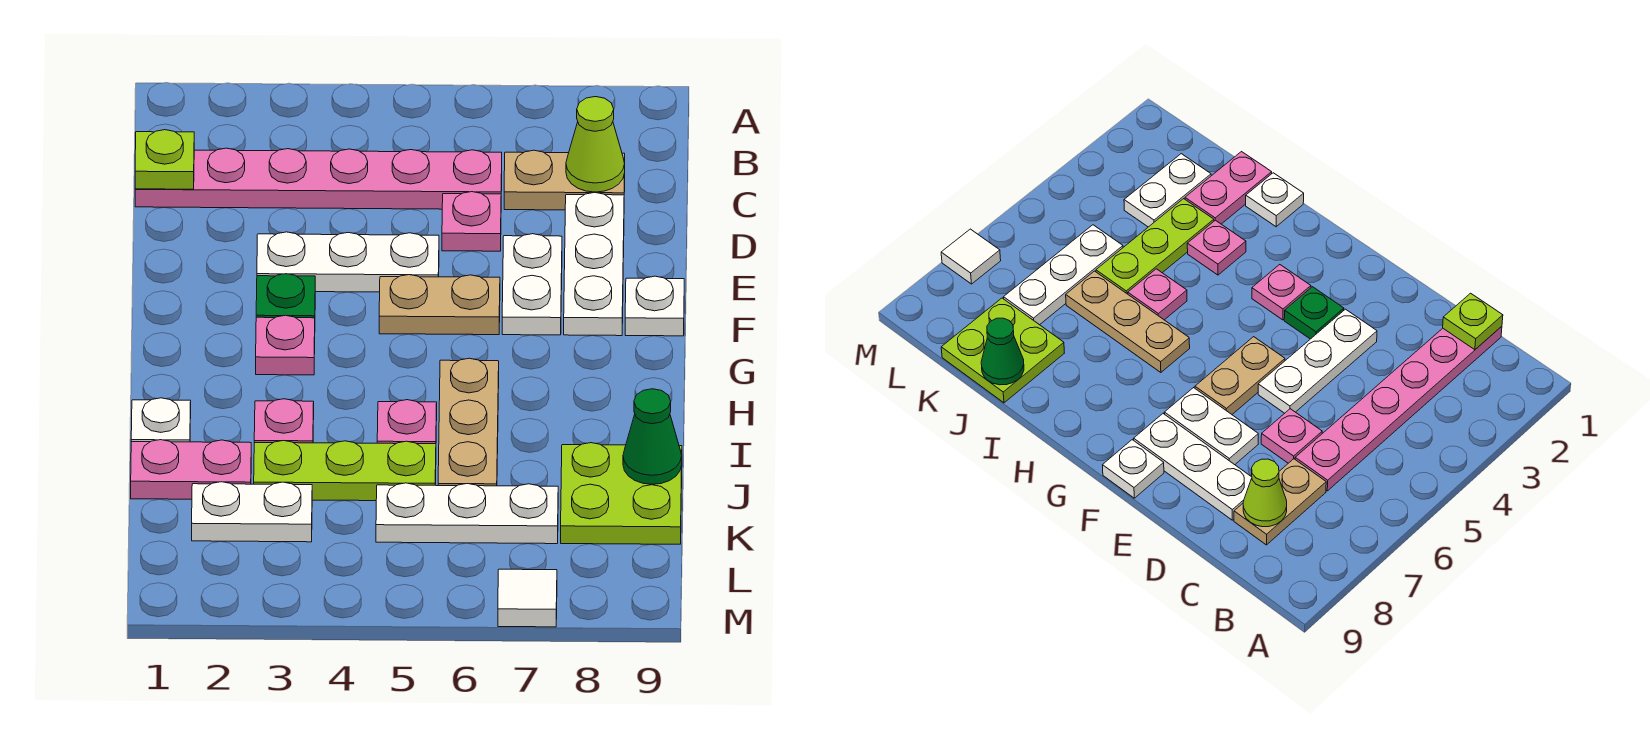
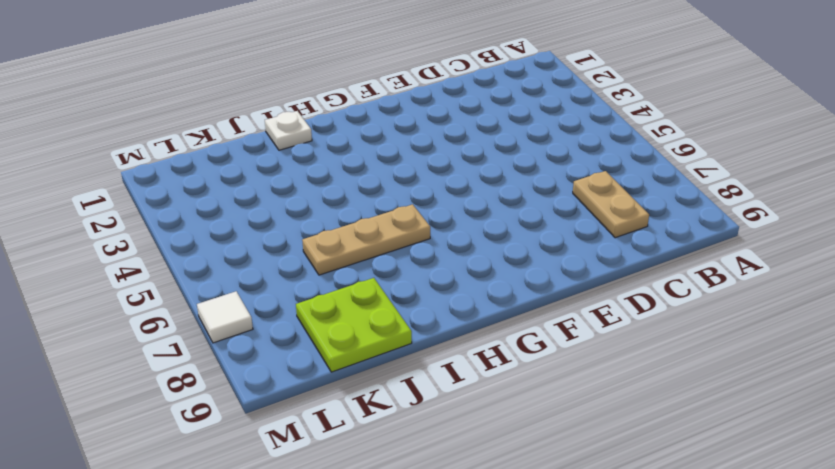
none -> pink plate C1:C6 level 1
none -> pink plate D6 level 1
none -> white plate D8:F8 level 1

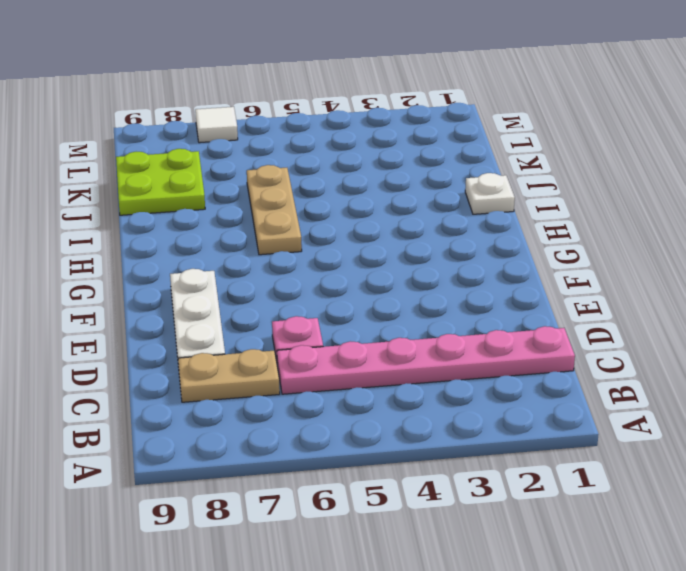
none -> white plate E3:E5 level 1
none -> white plate E7:F7 level 1
none -> green plate F3 level 1

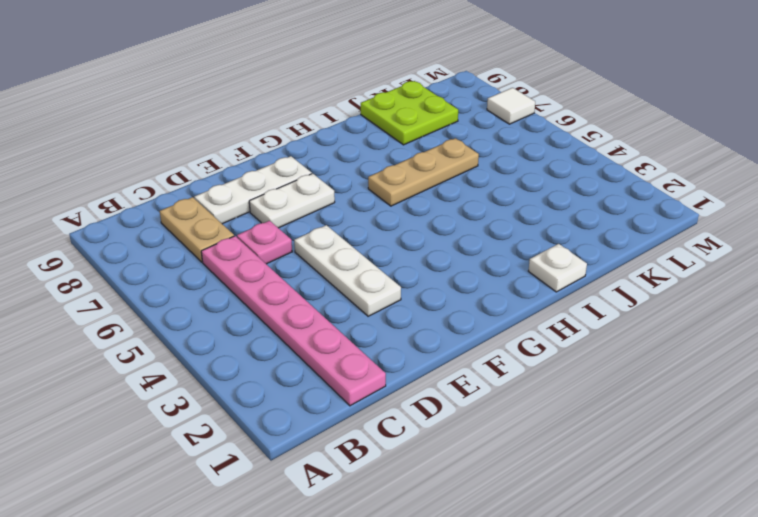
none -> green plate F3 level 1
none -> tan plate F5:F6 level 1
none -> white plate F9 level 1

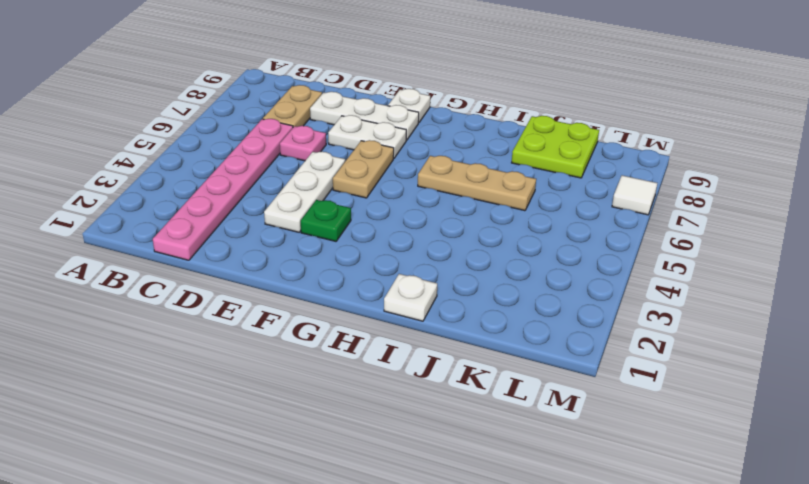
none -> pink plate G3 level 1
none -> pink plate I3 level 1
none -> pink plate I5 level 1

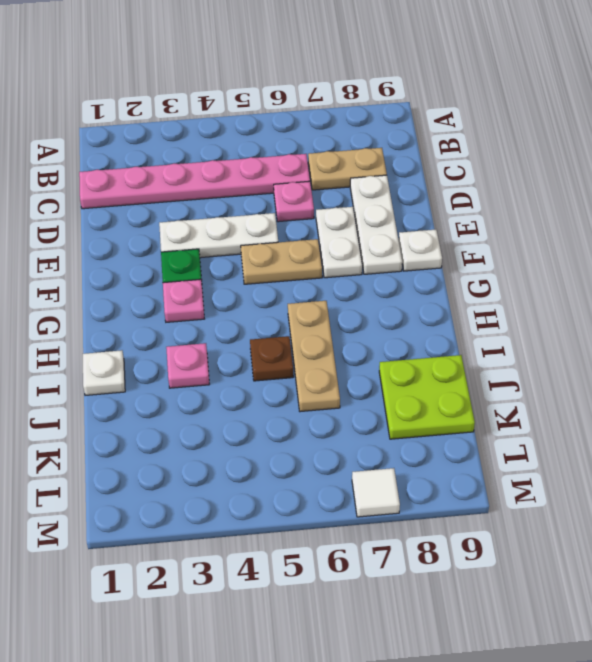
brown plate I5 level 1 -> pink plate I5 level 1
none -> pink plate J1:J2 level 1
none -> lime plate J3:J5 level 1
none -> white plate K2:K3 level 1

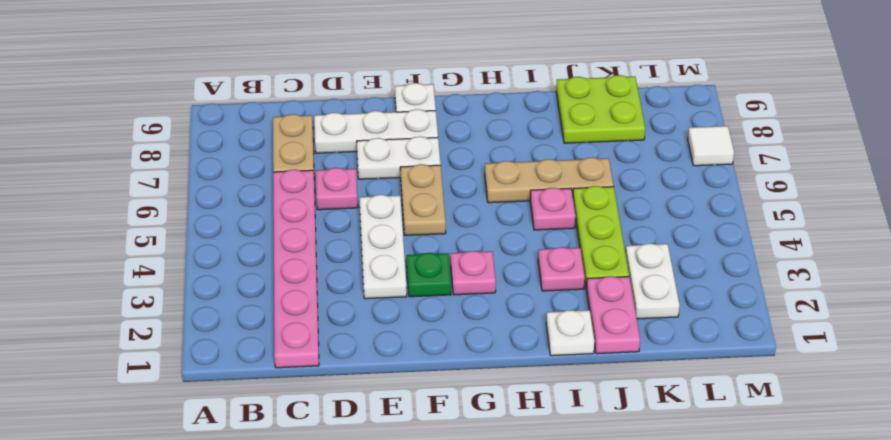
none -> white plate K5:K7 level 1
none -> lime plate C1 level 2
none -> lime cone C8 level 2

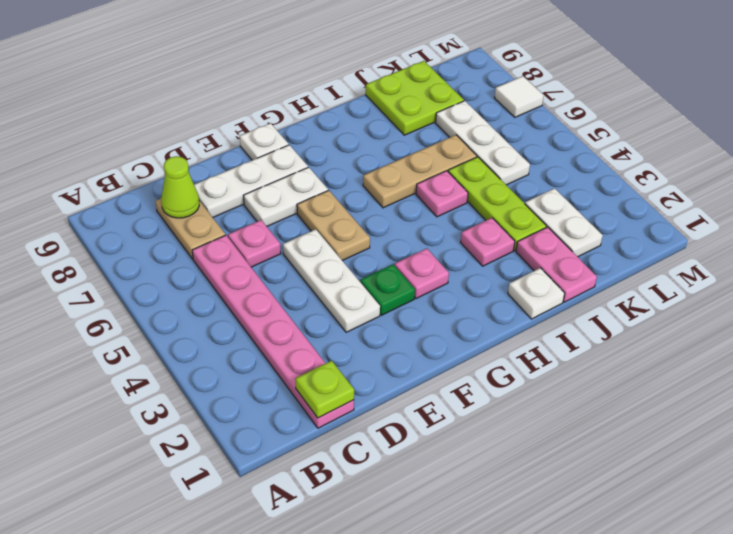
none -> green cone J9 level 2

